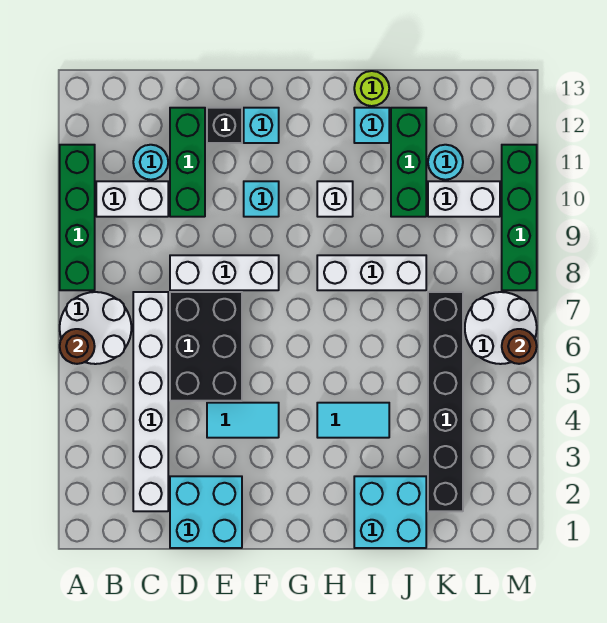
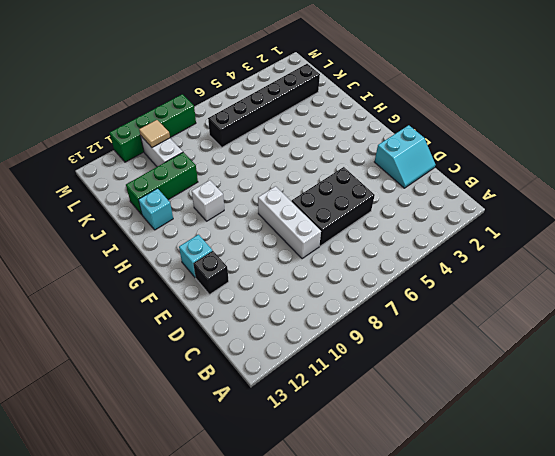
cyan slope D1:E2 level 1 top E -> cyan brick D1:E2 level 1
tan tile L10 level 2 -> none
none -> white round brick A6:B7 level 1
none -> green brick A8:A11 level 1
none -> white brick B10:C10 level 1

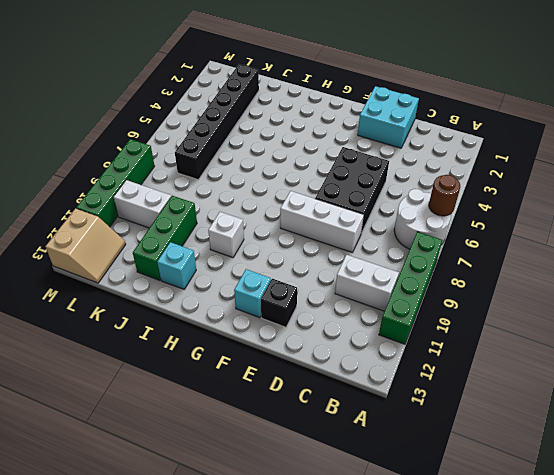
tan slope L12:M13 level 1 top M -> none
none -> white brick C2:C7 level 1
none -> cyan round brick C11 level 1
none -> green brick D10:D12 level 1

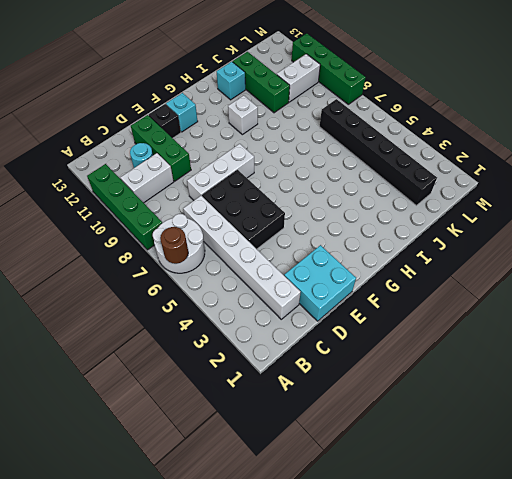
none -> cyan tile E4:F4 level 1
none -> cyan brick F10 level 1
none -> cyan tile H4:I4 level 1

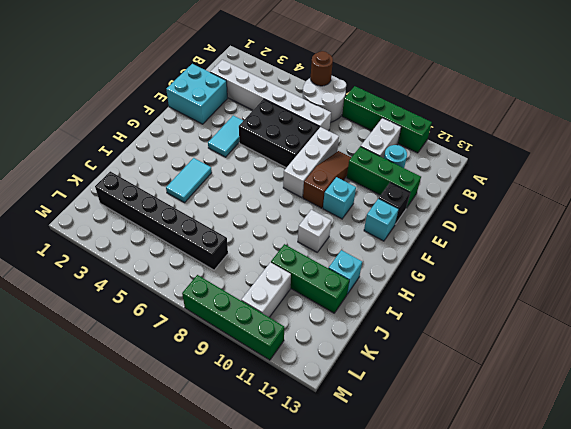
brown slope D9:F9 level 1 top F -> none
none -> white brick H8:J8 level 1
none -> cyan brick I1:J2 level 1
none -> lime round brick I13 level 1

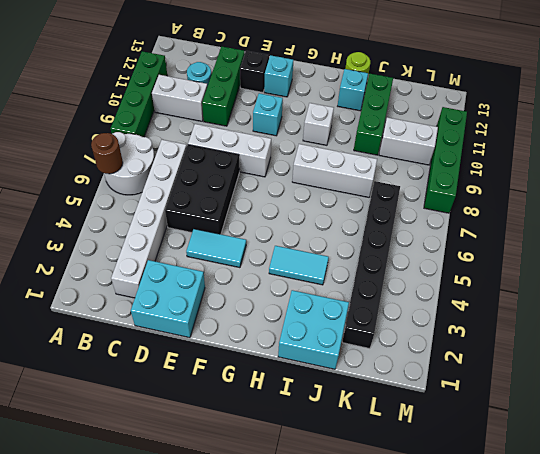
none -> cyan round brick K11 level 1
none -> white round brick L6:M7 level 1
none -> brown round brick M6 level 2

